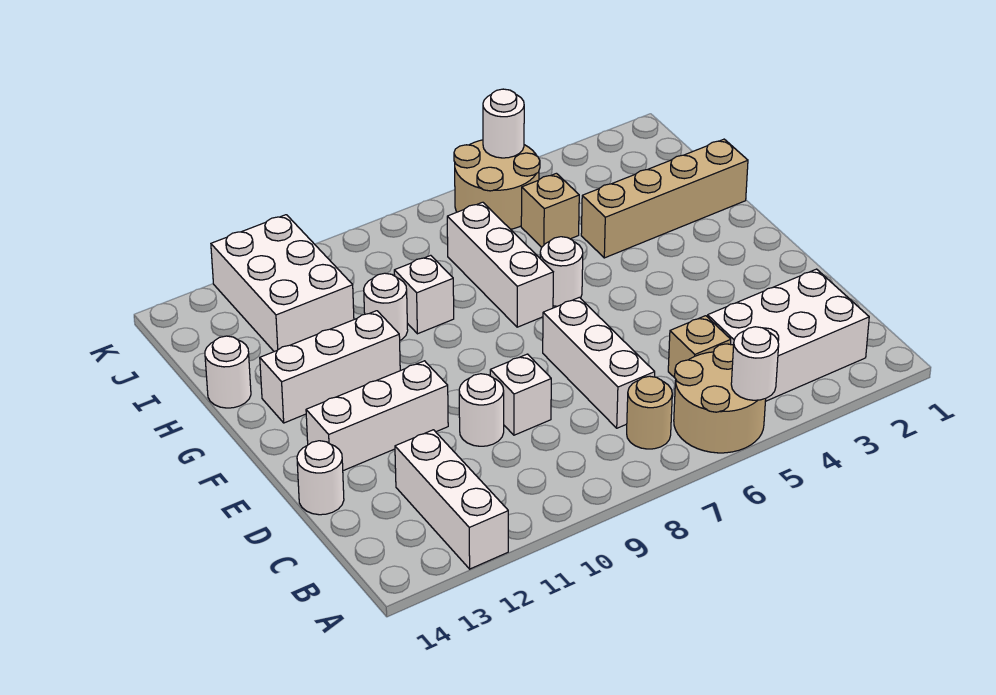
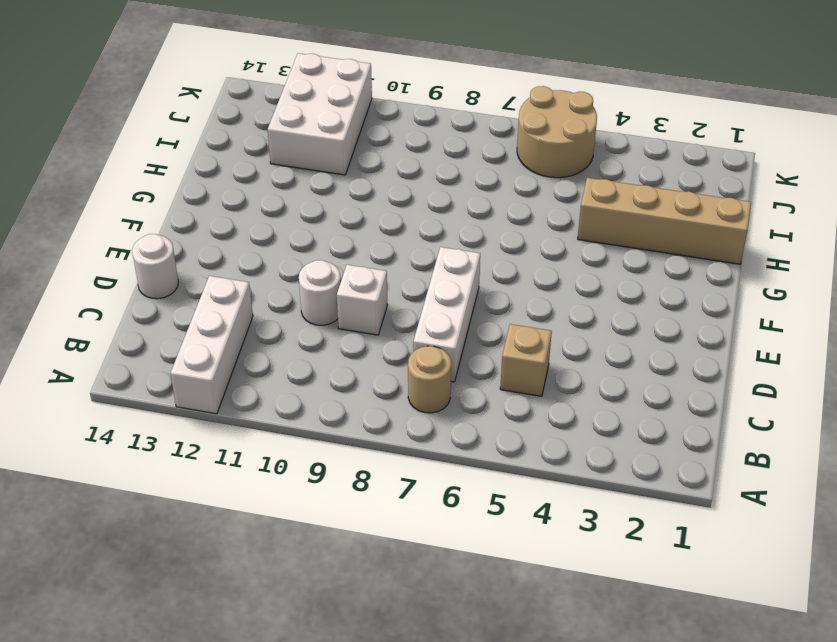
none -> tan round brick A5:B6 level 1
none -> white brick B2:C4 level 1
none -> white brick E11:E13 level 1

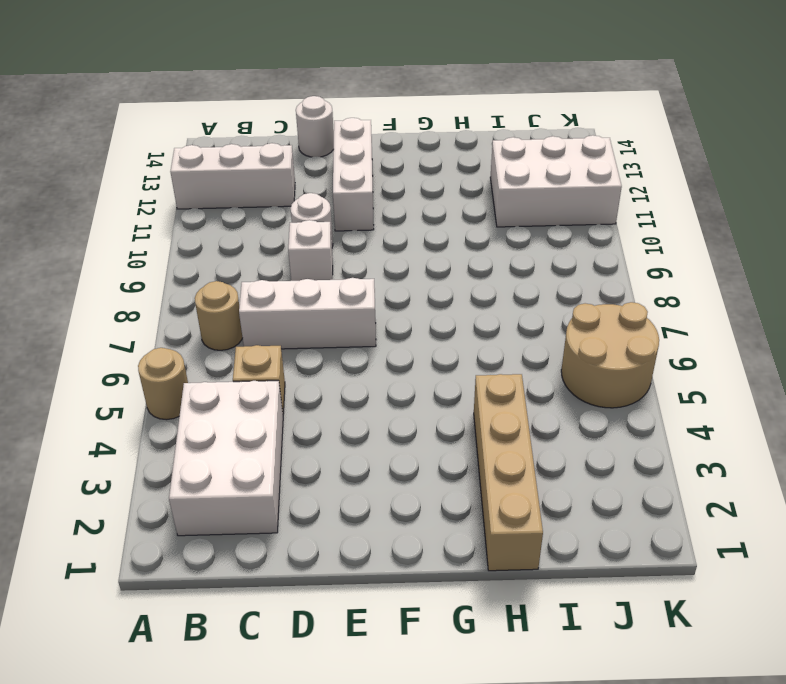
tan round brick A5 level 1 -> tan round brick A5:B6 level 1
none -> white round brick G6 level 1
none -> white brick G7:I7 level 1
none -> white brick G11:G13 level 1

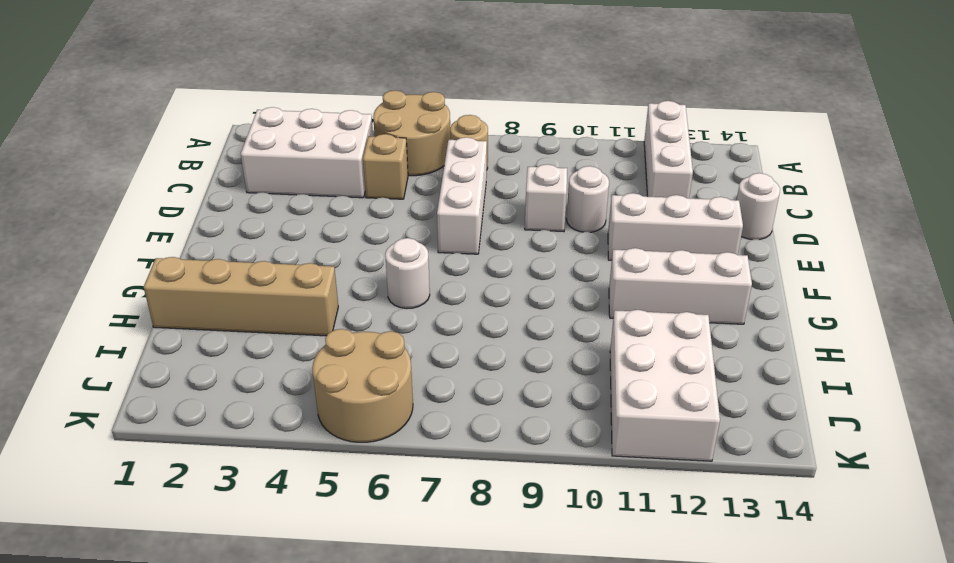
none -> white brick G7:I7 level 1
none -> white brick H9 level 1
none -> white round brick H10 level 1

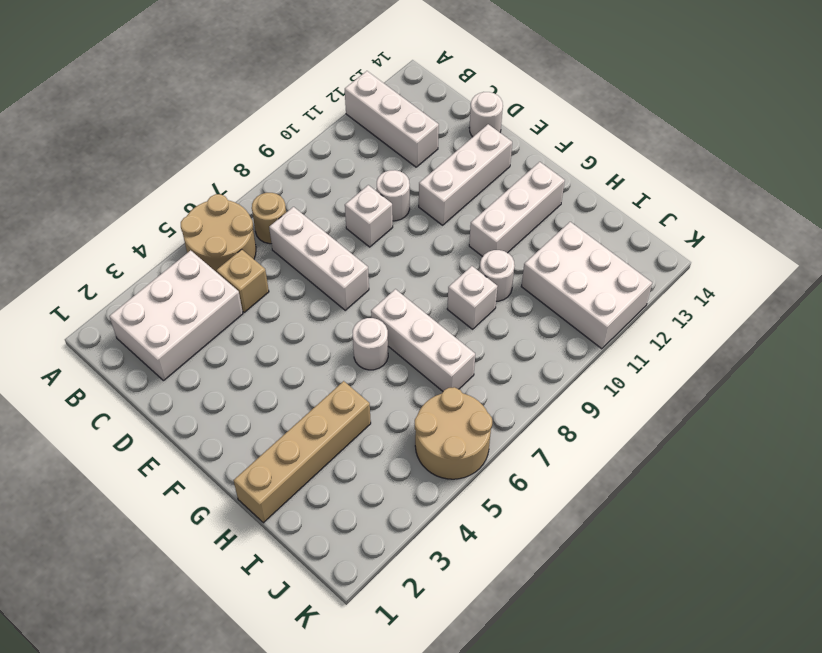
none -> white round brick H14 level 1
none -> tan brick I5 level 1
none -> white round brick A5 level 2

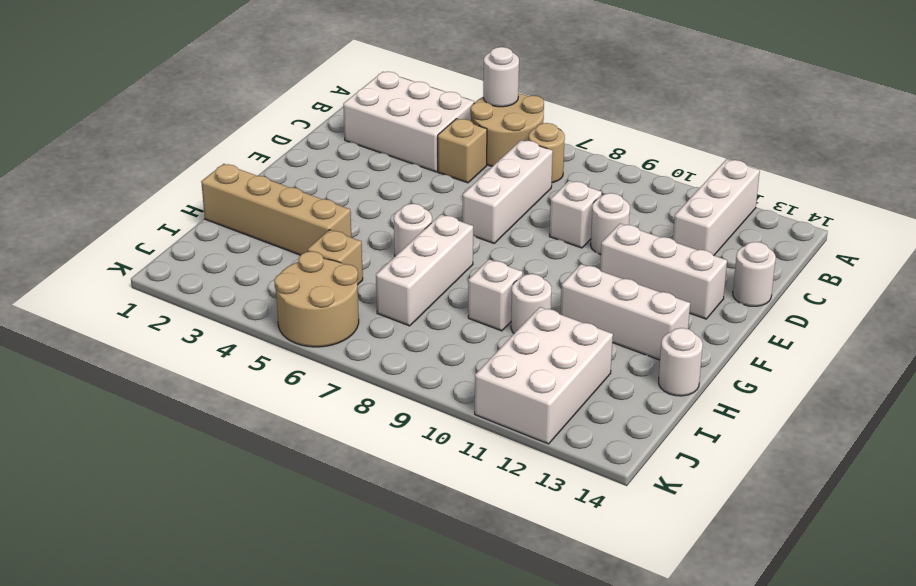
none -> white round brick K5 level 2

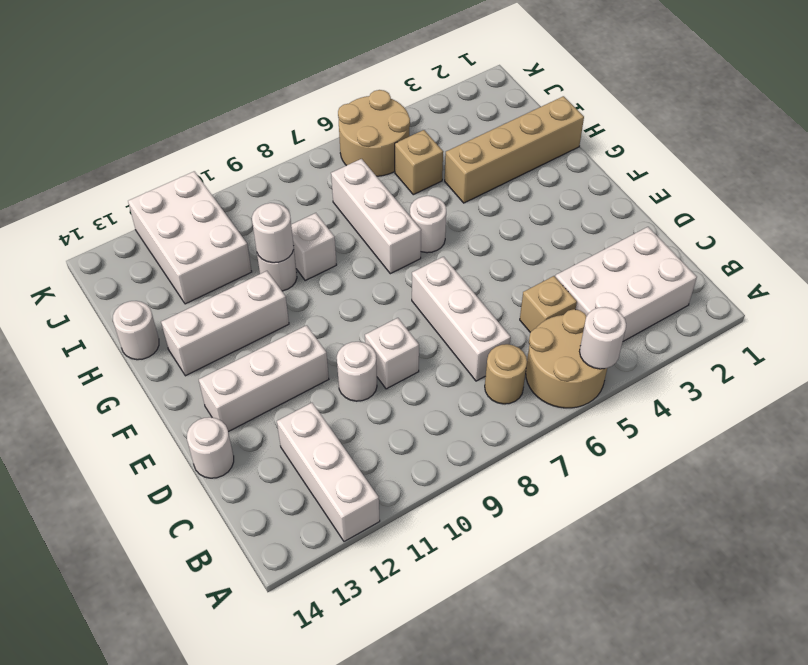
white round brick H10 level 2 -> white round brick K5 level 2

